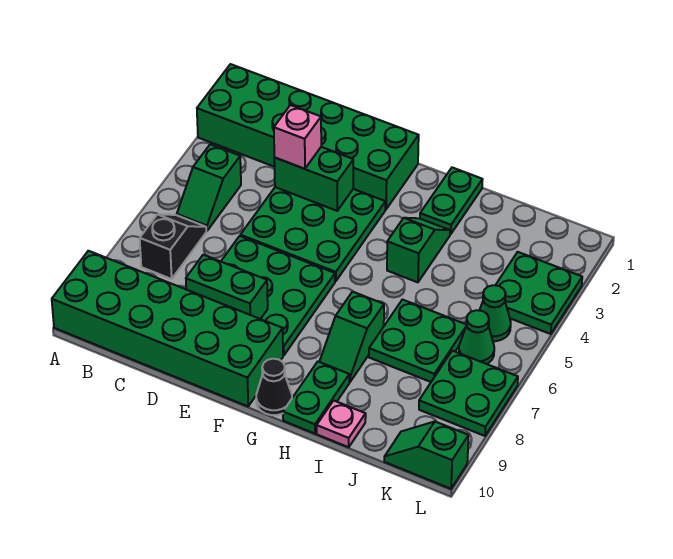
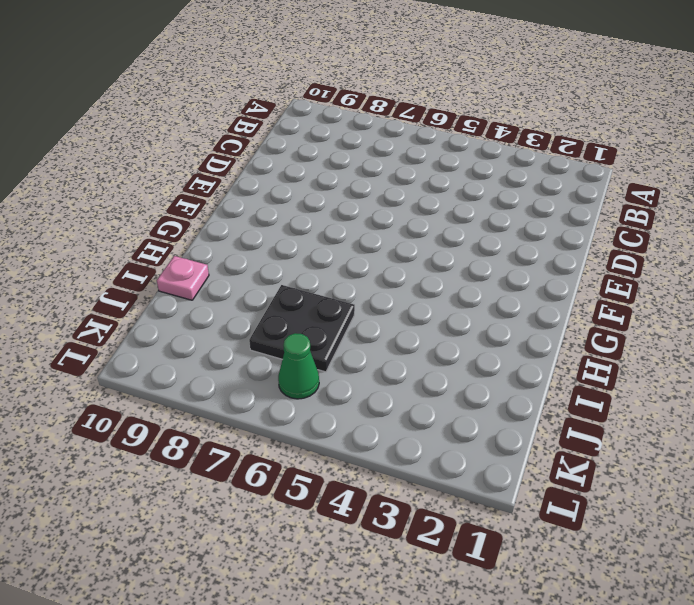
black plate I6:J7 level 1 -> green plate I6:J7 level 1
none -> green brick A1:F2 level 1
none -> green brick A9:F10 level 1
none -> green slope B4:B5 level 1 top 4

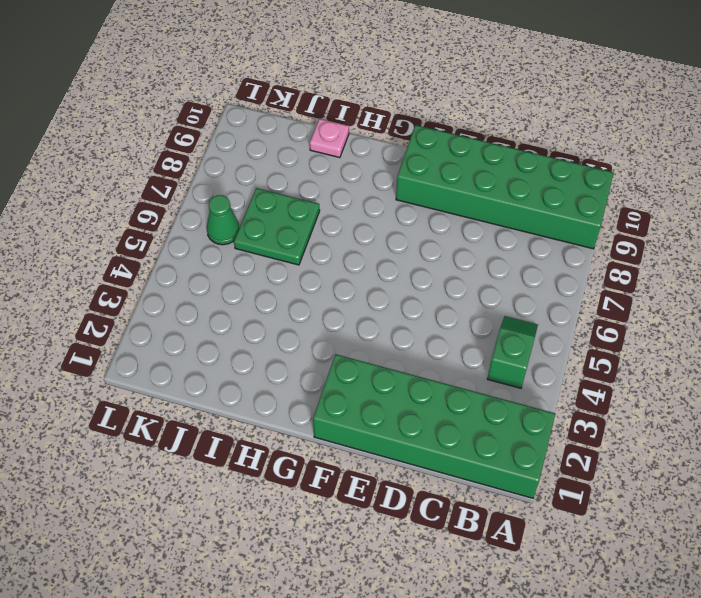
none -> black slope B6:B7 level 1 top 7
none -> green plate D3:F5 level 1
none -> green plate D6:F8 level 1

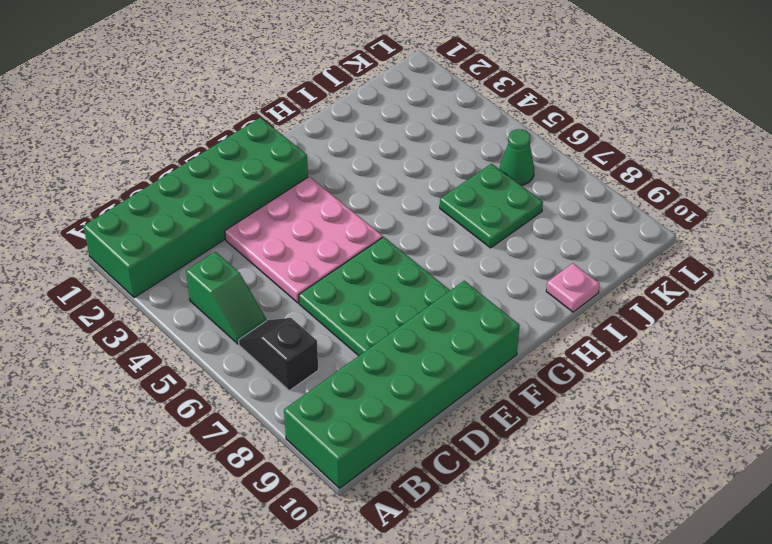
pink plate D3:F5 level 1 -> green plate D3:F5 level 1
none -> black cone G10 level 1
none -> green plate H1:H2 level 1
none -> green slope H3:H4 level 1 top 4

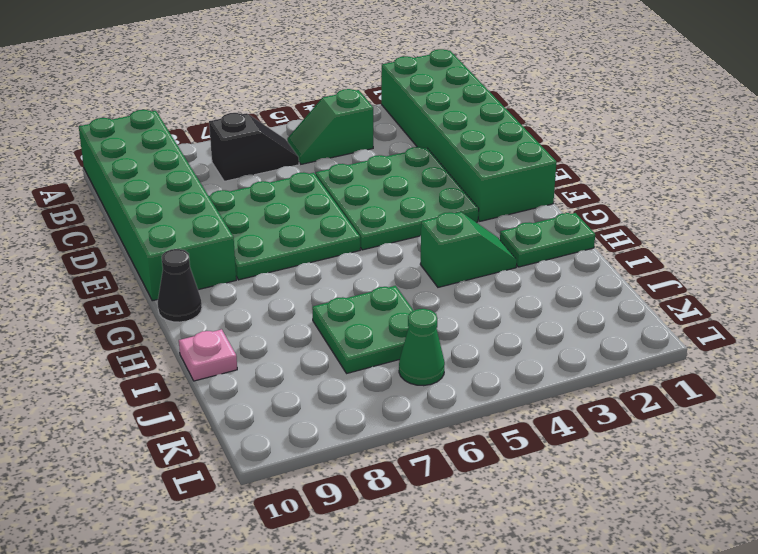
none -> green slope H7:H8 level 1 top 7
none -> green plate H9:H10 level 1
none -> green plate K3:L4 level 1

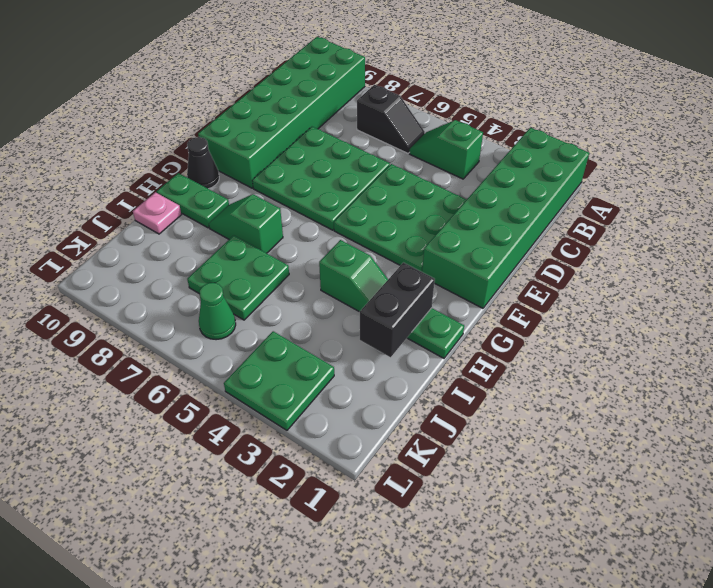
black brick H2:I2 level 2 -> none
none -> green cone K5 level 1
none -> green plate K7:L8 level 1
none -> green slope K10:L10 level 1 top L

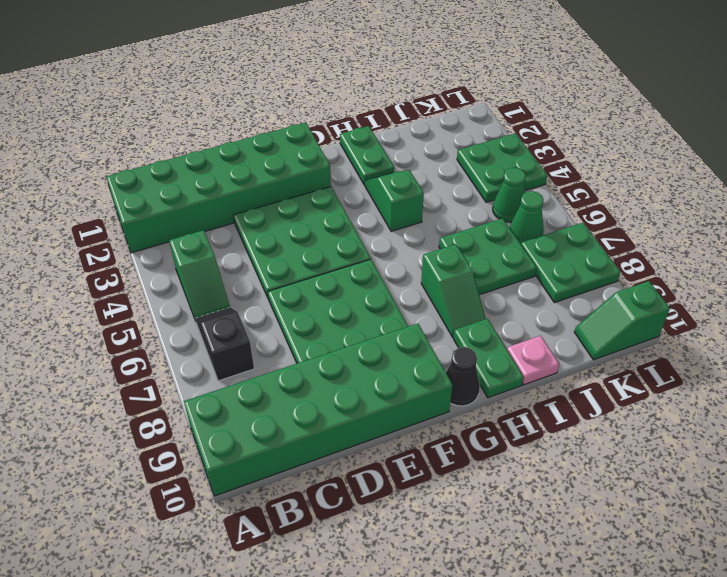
none -> green brick D3:E3 level 2
none -> green brick D8:E8 level 2
none -> pink brick D3 level 3

